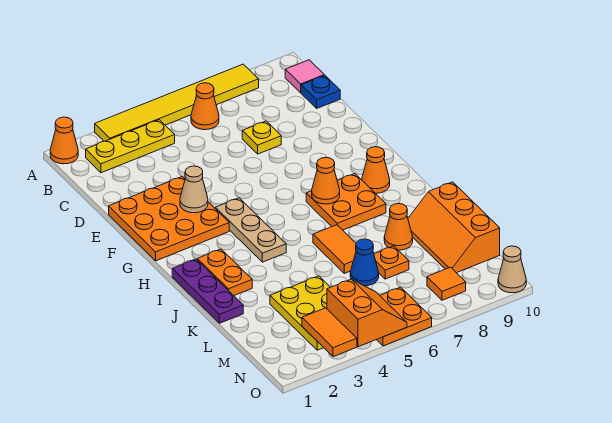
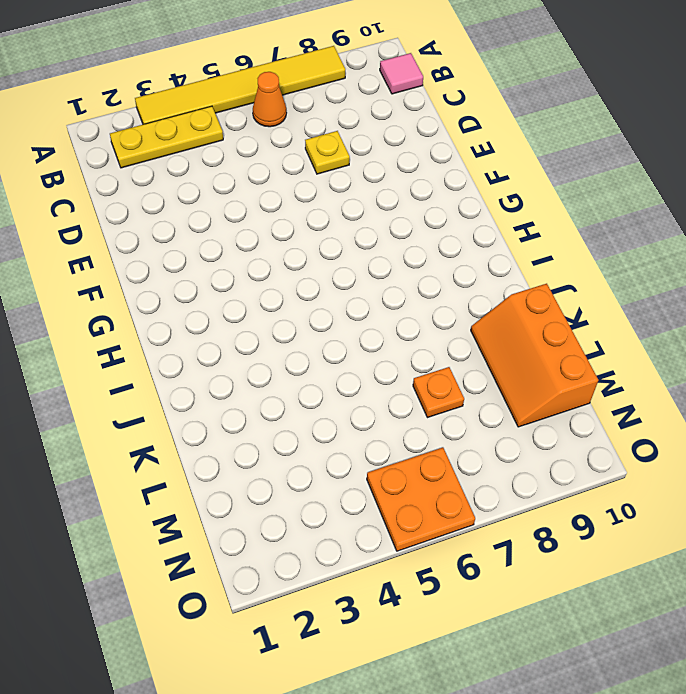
none -> orange cone A1 level 1
none -> blue plate C10 level 1
none -> orange plate E1:G3 level 1

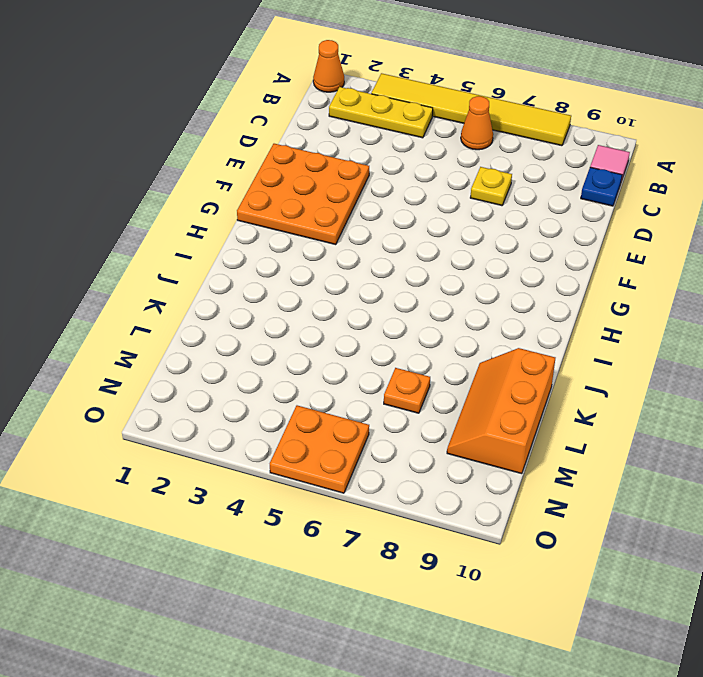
none -> tan plate G4:I4 level 1
none -> orange plate H7:I8 level 1
none -> orange cone H9 level 1

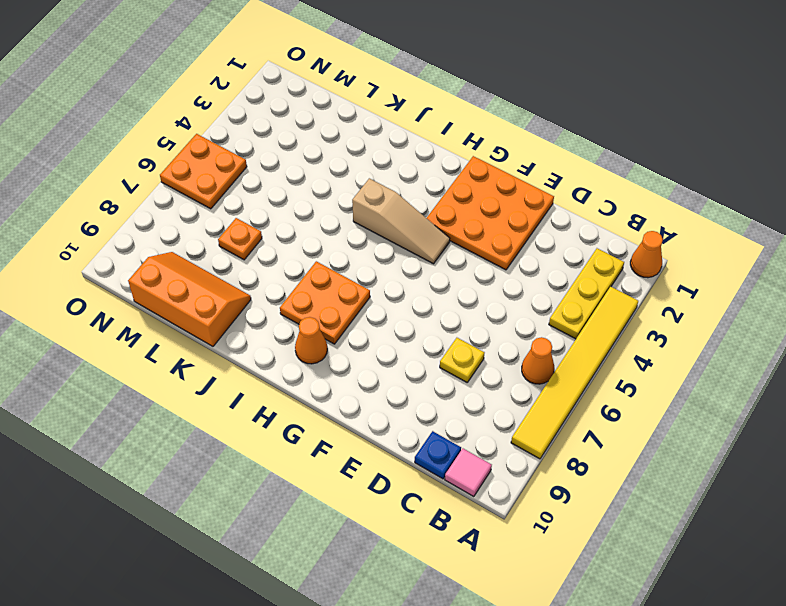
tan slope G4:I4 level 1 top I -> tan plate G4:I4 level 1
none -> purple plate I1:K1 level 1
none -> orange plate I2:J2 level 1
none -> orange tile J6:K6 level 1

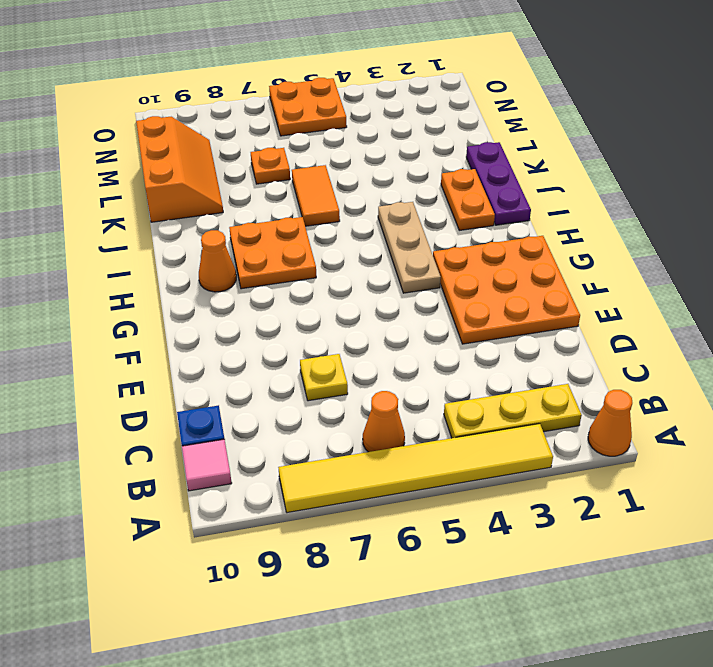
none -> orange cone K8 level 1
none -> yellow plate L3:N4 level 1
none -> blue cone L6 level 1

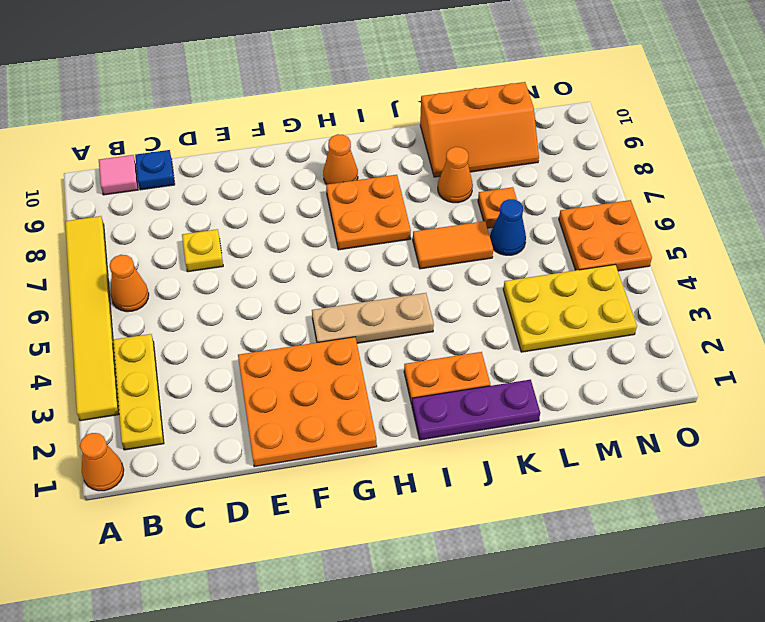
none -> orange tile N8 level 1
none -> tan cone O10 level 1
none -> tan cone F3 level 2

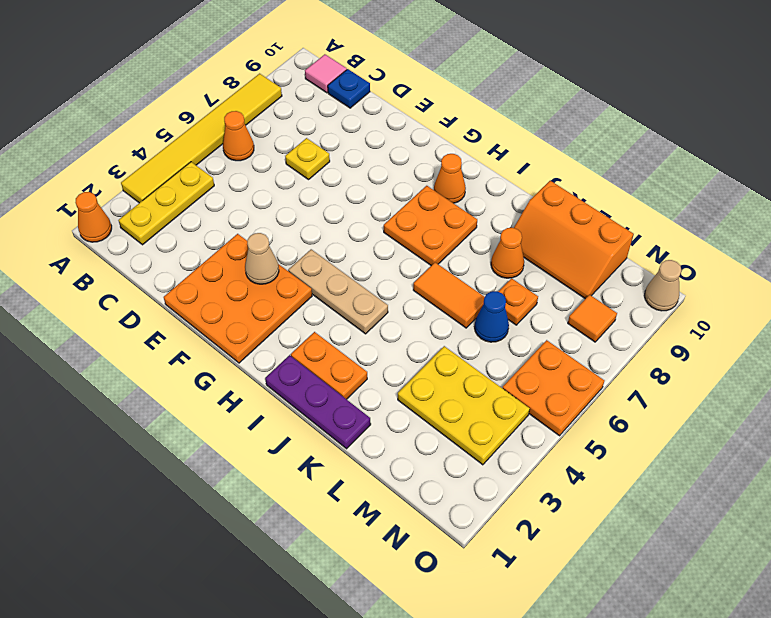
none -> orange cone H7 level 2
none -> orange tile N3:O3 level 2
none -> orange slope N4:O5 level 2 top 4

